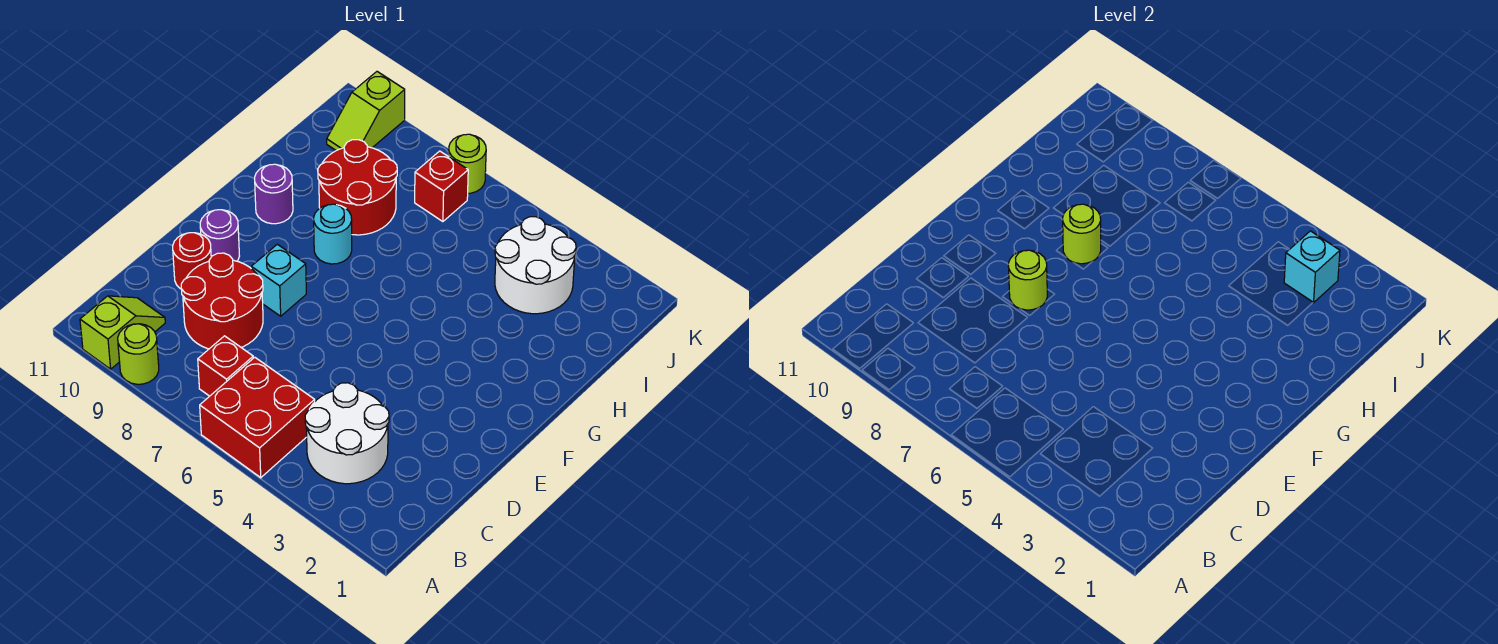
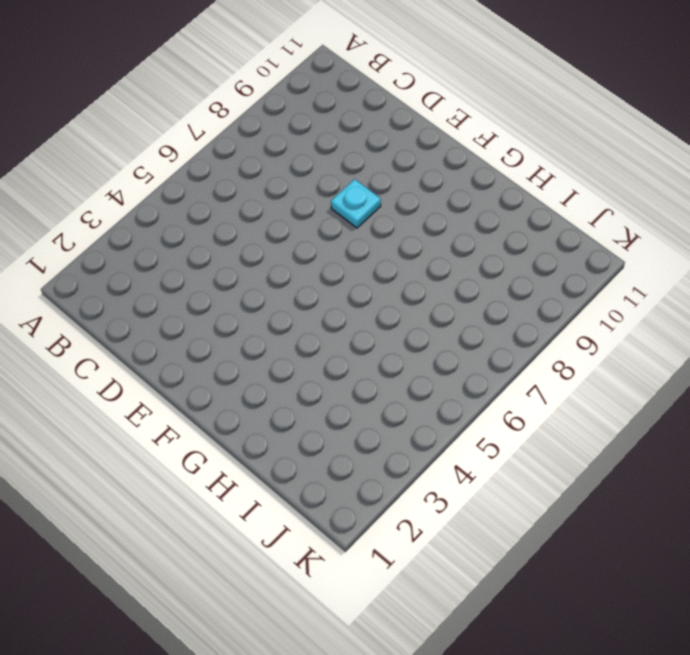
cyan plate E8 level 1 -> cyan brick E8 level 1
none -> red brick A5:B6 level 1
none -> lime round brick A9 level 1
none -> lime slope A10:B10 level 1 top A

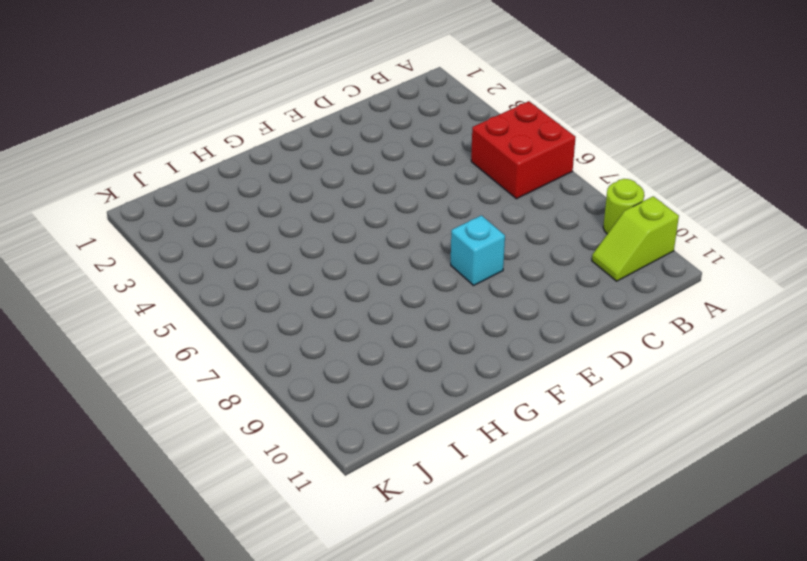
none -> white round brick B3:C4 level 1
none -> red brick B7 level 1
none -> red round brick C8:D9 level 1

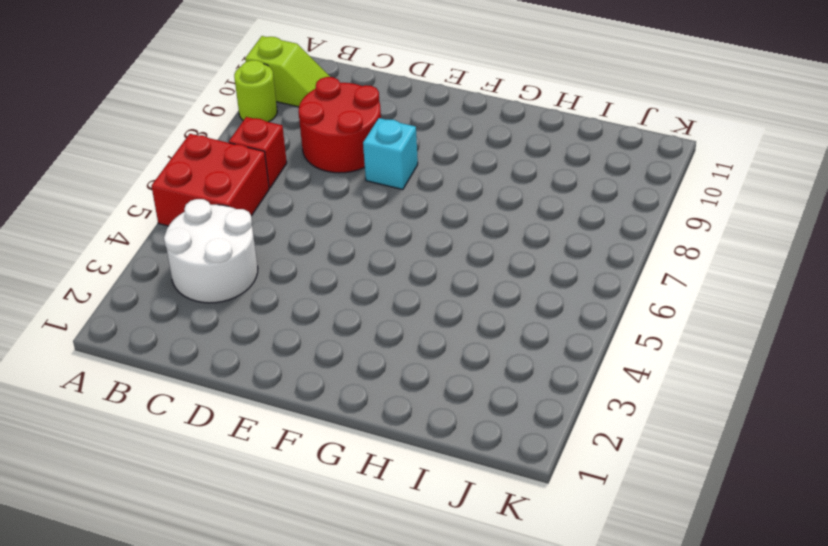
none -> red round brick D10 level 1
none -> purple round brick E10 level 1
none -> cyan round brick G8 level 1

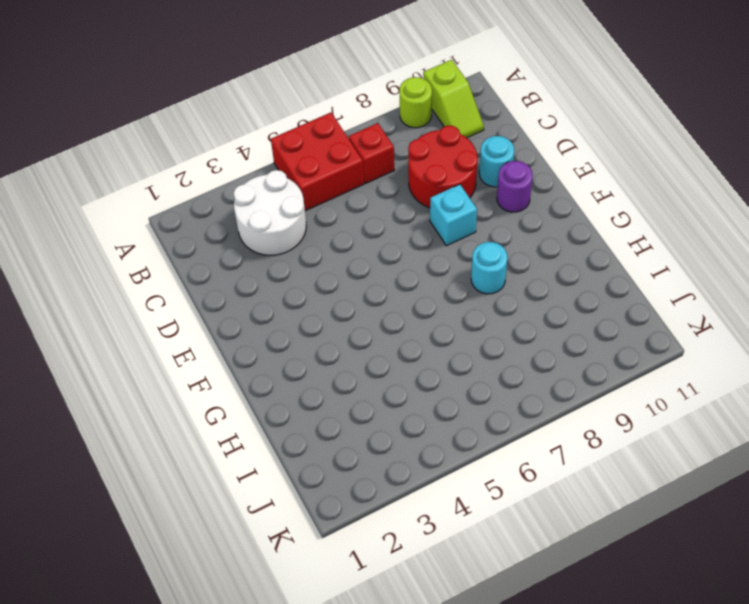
cyan round brick D10 level 1 -> red round brick D10 level 1
none -> purple round brick G10 level 1
none -> red round brick H8:I9 level 1
none -> white round brick I3:J4 level 1

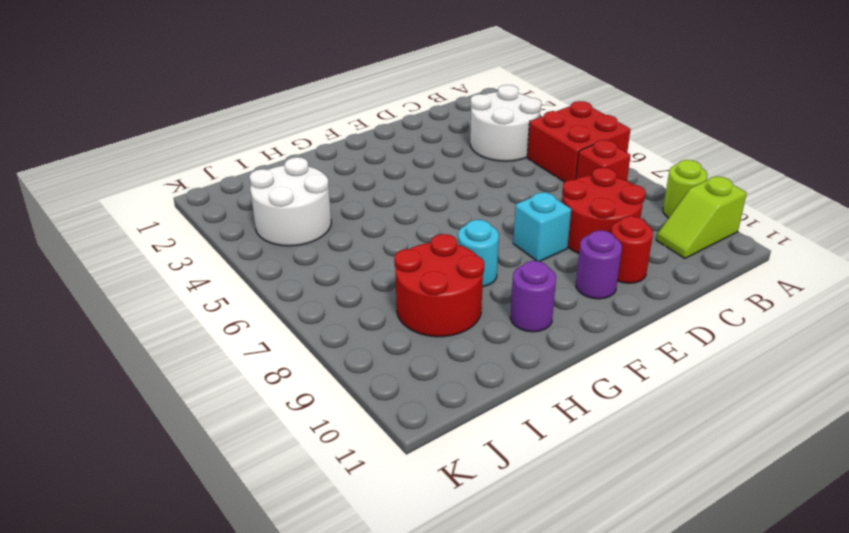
none -> red brick J7 level 1
none -> lime slope J10:K10 level 1 top K
none -> lime round brick K7 level 1

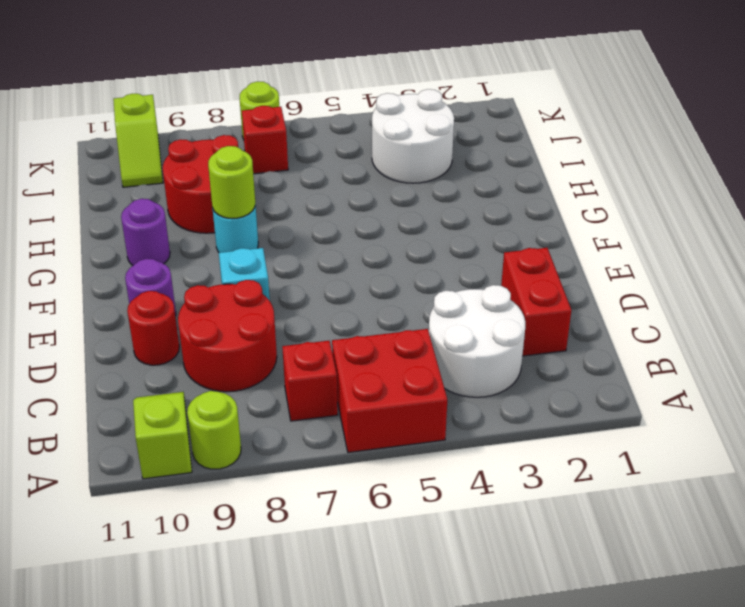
red brick C2:D2 level 1 -> none
none -> lime round brick E8 level 2
none -> cyan brick J3 level 2

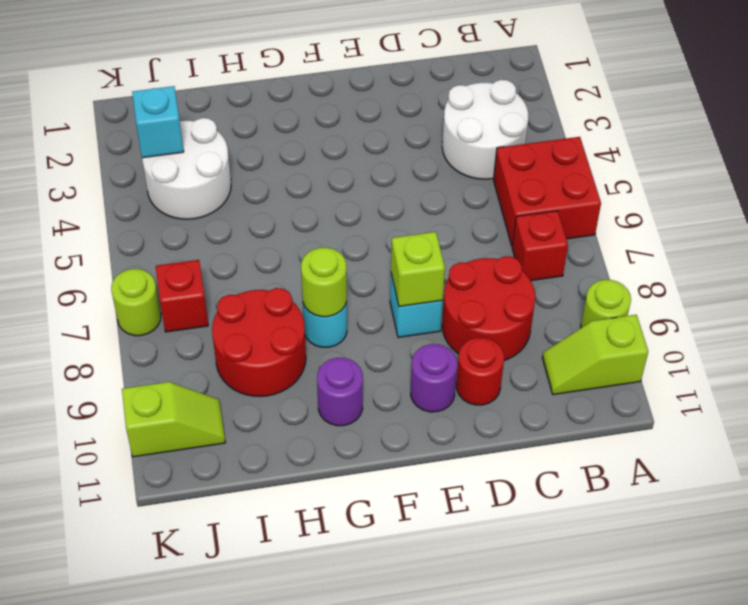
lime brick E8 level 2 -> lime round brick E8 level 2

